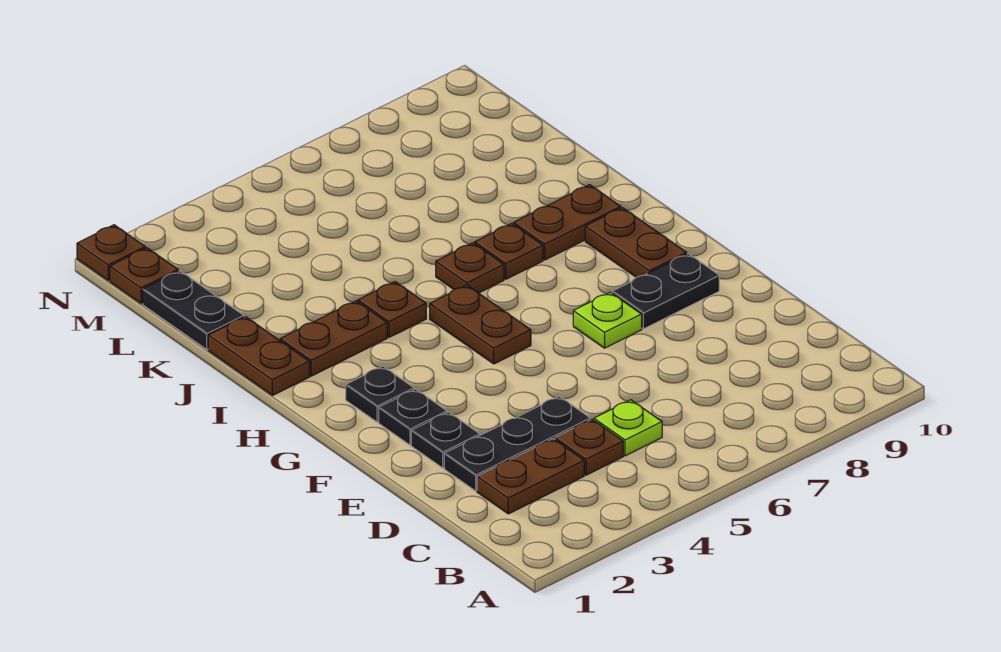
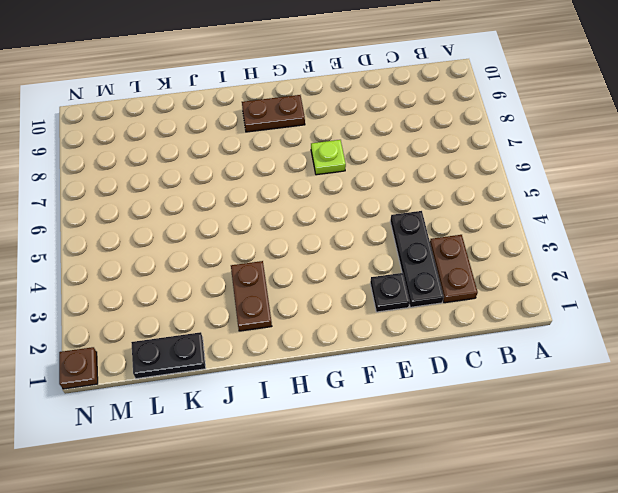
none -> brown plate C4 level 1
none -> lime plate C5 level 1
none -> black plate F2 level 1

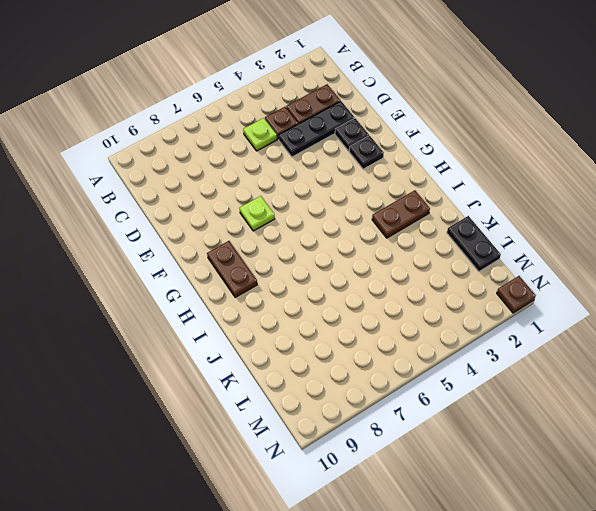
none -> black plate F8:F9 level 1
none -> black plate G2 level 1
none -> brown plate G5:H5 level 1

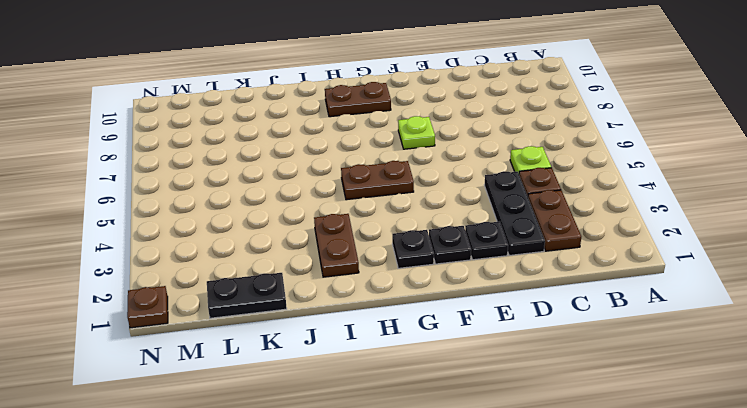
none -> black plate F8:F9 level 1
none -> brown plate I1:J1 level 1
none -> brown plate I4 level 1

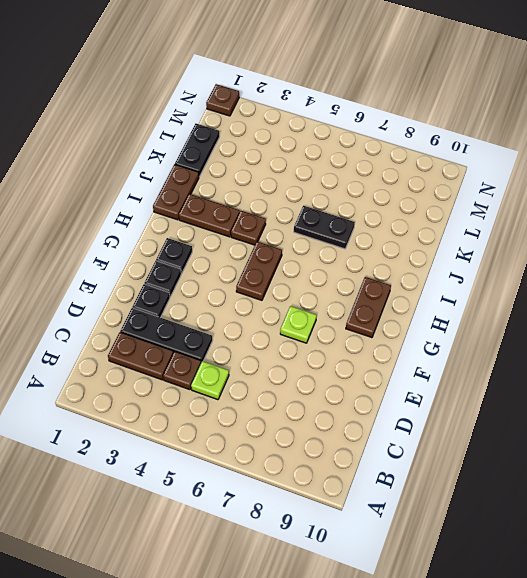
black plate J6:J7 level 1 -> black plate F8:F9 level 1
none -> brown plate I6 level 1
none -> brown plate I7 level 1
none -> brown plate I8:I9 level 1

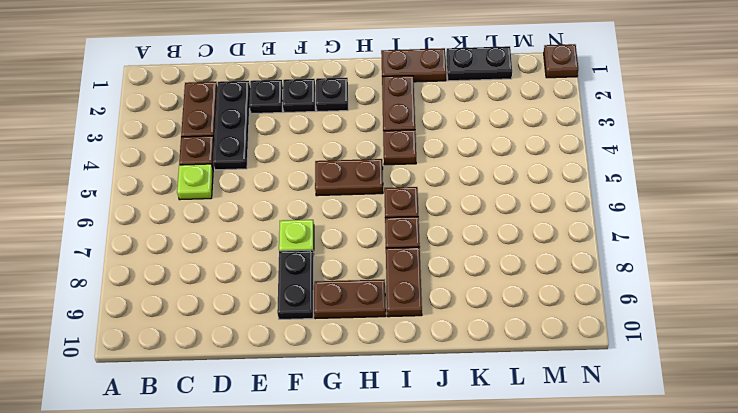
none -> brown plate M1 level 1

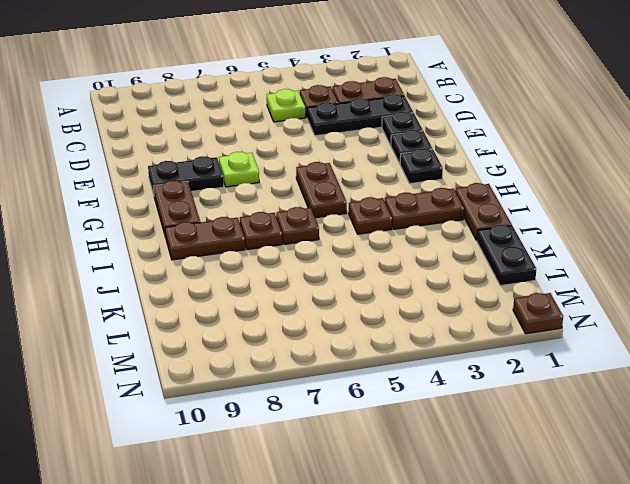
none -> brown plate M1 level 1

